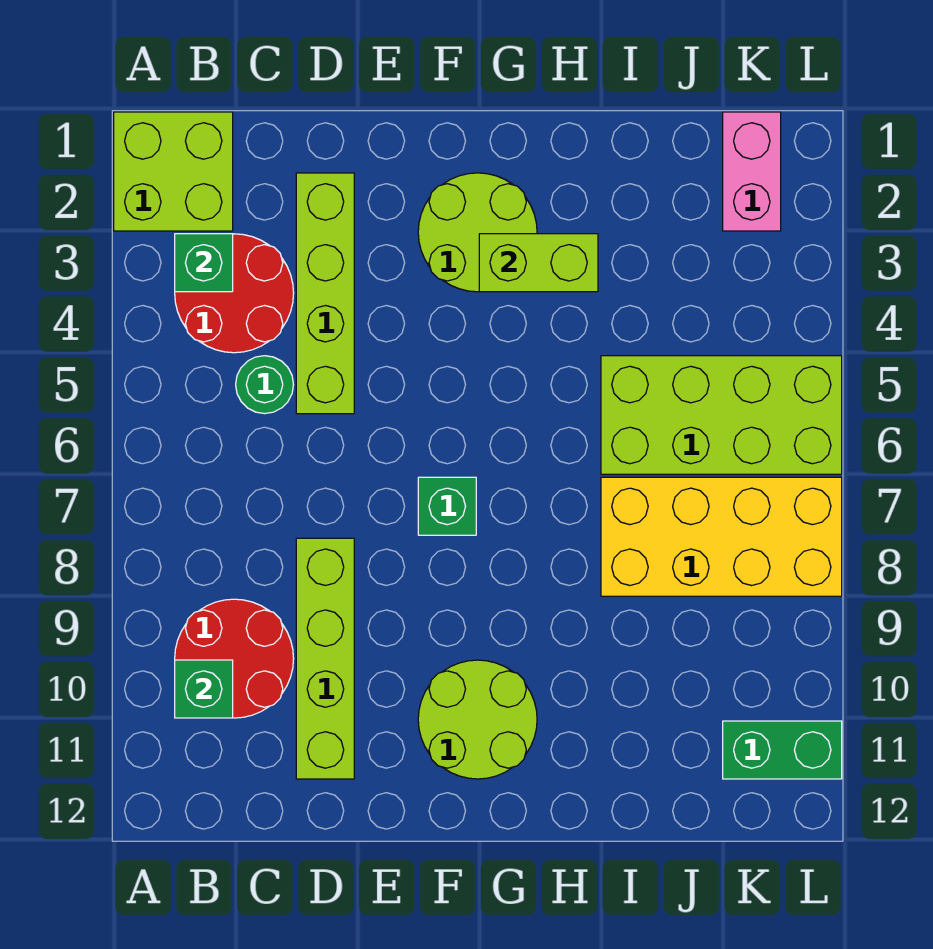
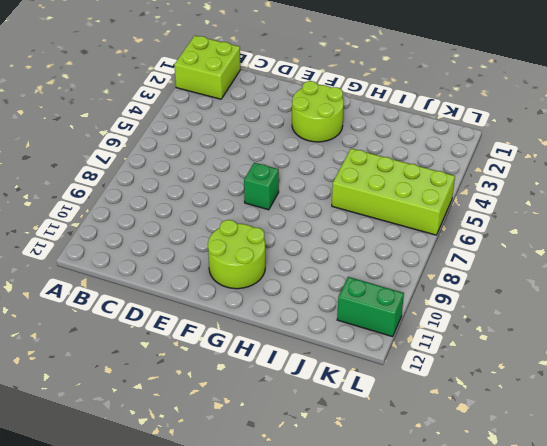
none -> red round brick B3:C4 level 1
none -> red round brick B9:C10 level 1
none -> green round brick C5 level 1

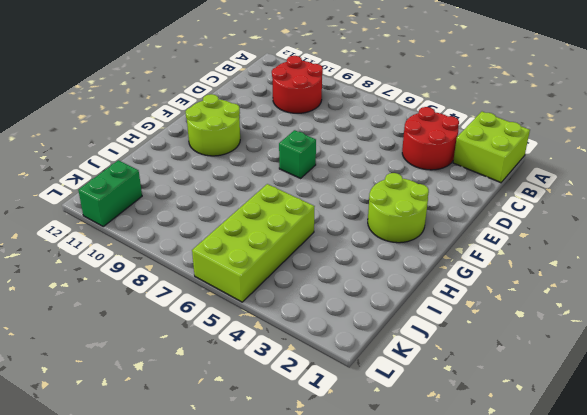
none -> green round brick C5 level 1
none -> lime brick D2:D5 level 1
none -> lime brick D8:D11 level 1

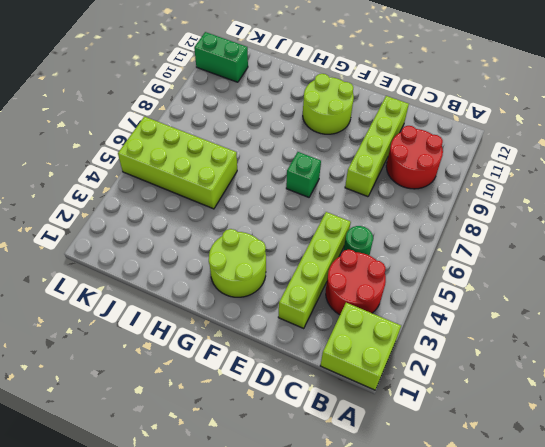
none -> yellow brick I7:L8 level 1
none -> pink brick K1:K2 level 1
none -> green brick B3 level 2

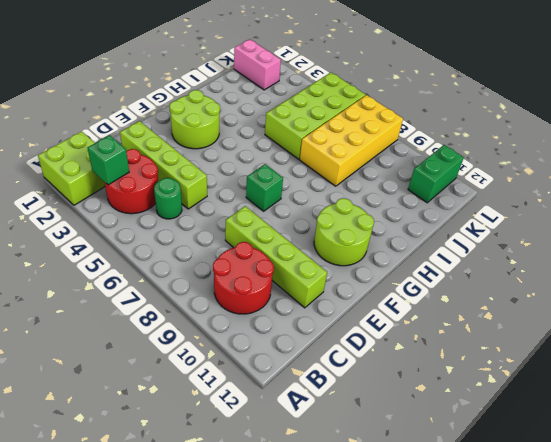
none -> green brick B10 level 2
none -> lime brick G3:H3 level 2

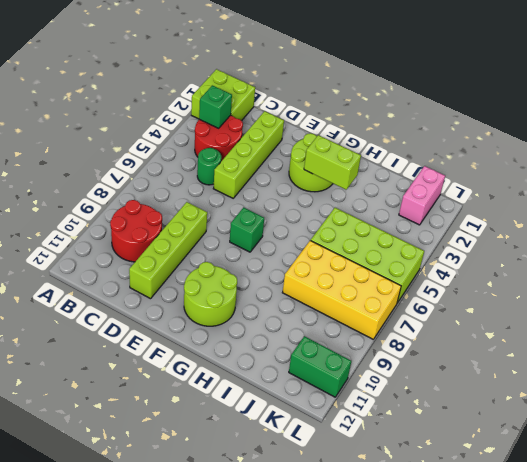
none -> green brick B10 level 2

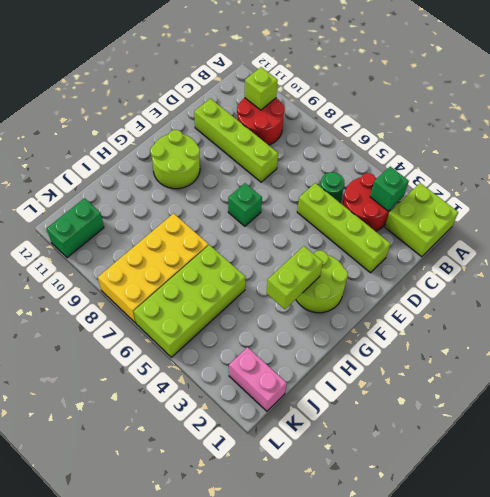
lime brick B10 level 2 -> green brick B10 level 2

